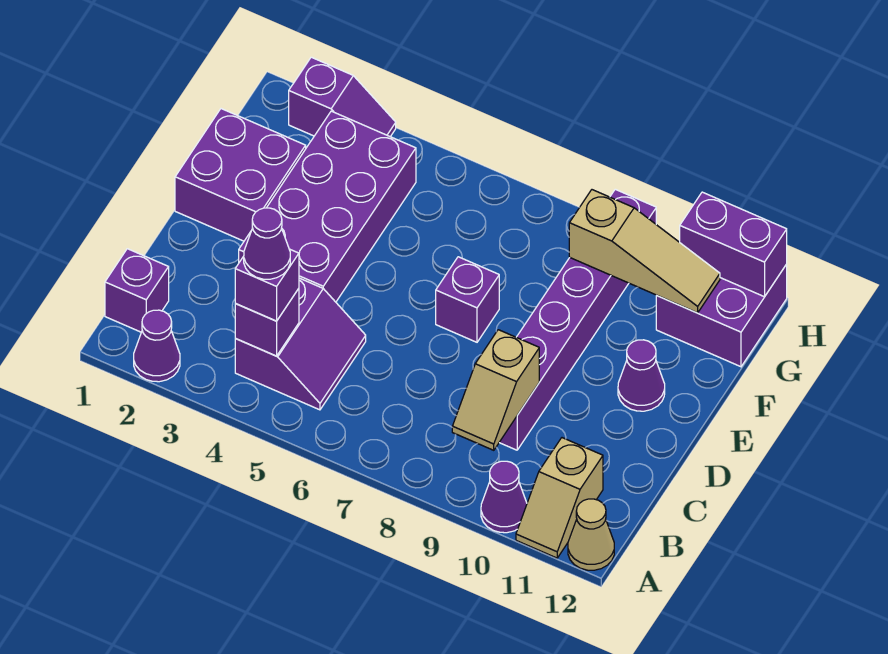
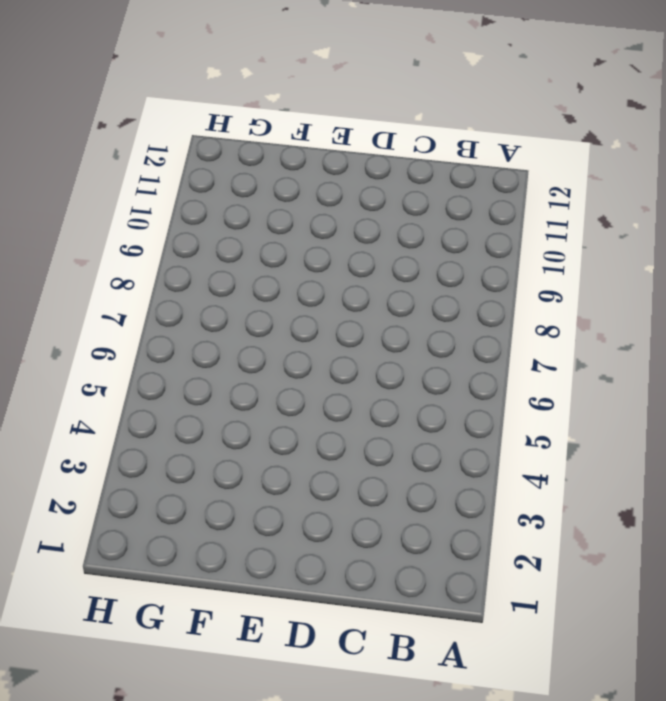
none -> purple cone A2 level 1
none -> purple cone A10 level 1
none -> tan slope A11:B11 level 1 top B

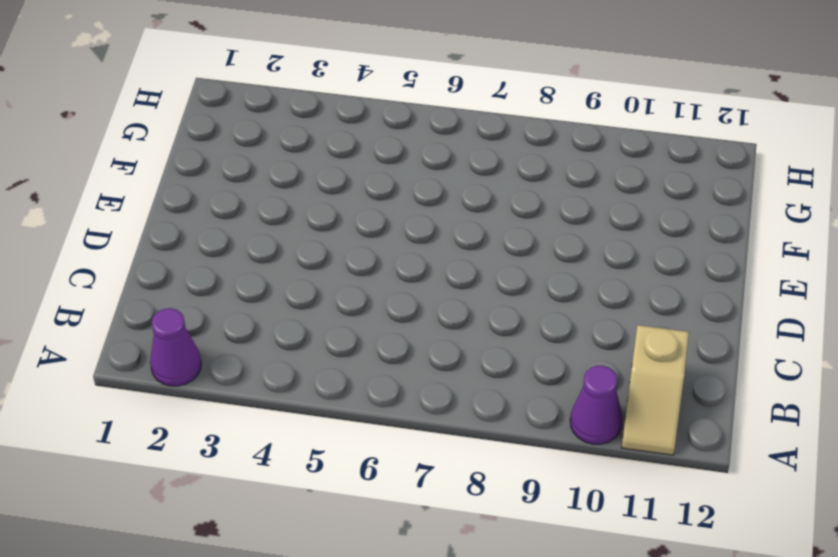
none -> tan cone A12 level 1
none -> purple brick B1 level 1
none -> purple slope B4:C5 level 1 top 4

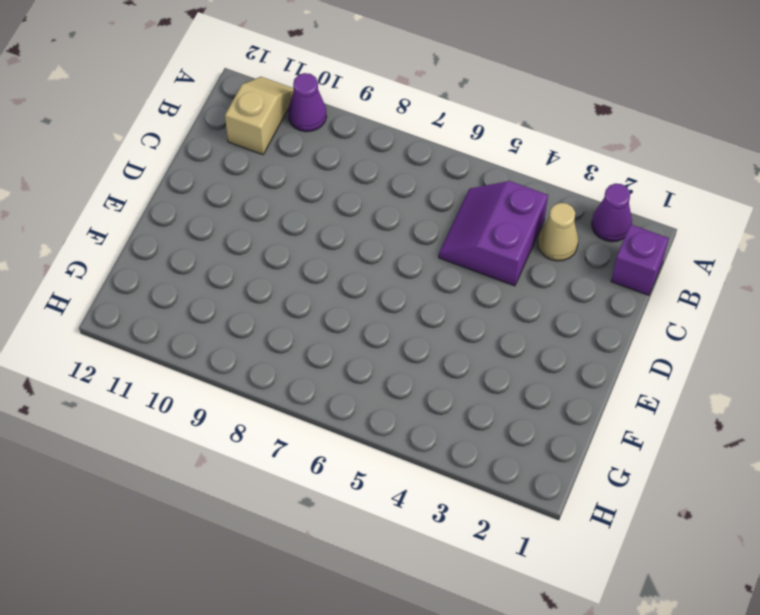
tan cone B3 level 1 -> tan cone A12 level 1
none -> purple brick C9:H9 level 1
none -> purple brick D3:G4 level 1
none -> purple brick E1:F2 level 1

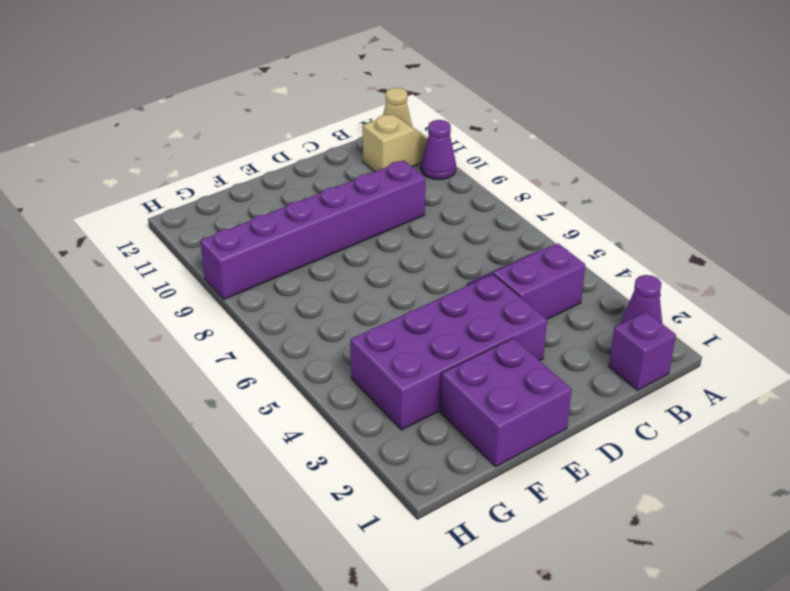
none -> purple brick E7 level 1
none -> purple cone E11 level 1
none -> purple brick G11:H12 level 1

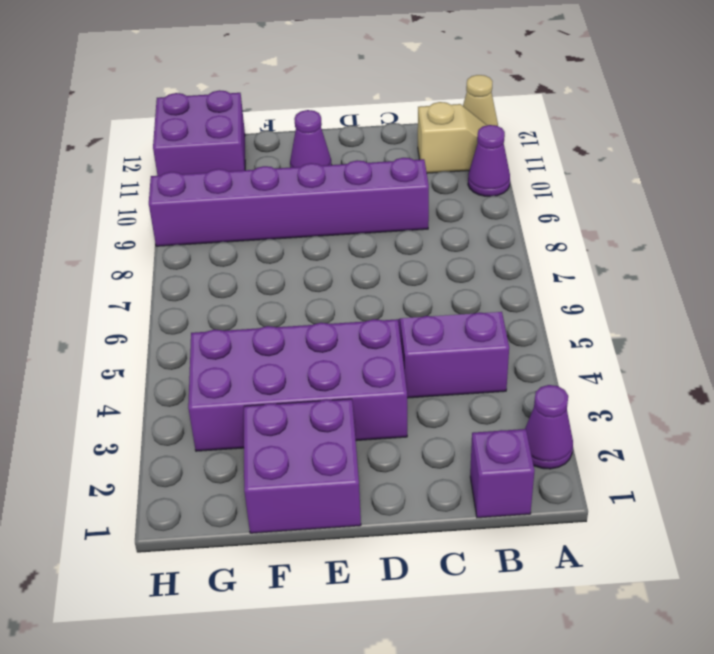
none -> purple brick E7 level 1
none -> purple slope H2:H3 level 1 top 2
none -> purple brick B4 level 2

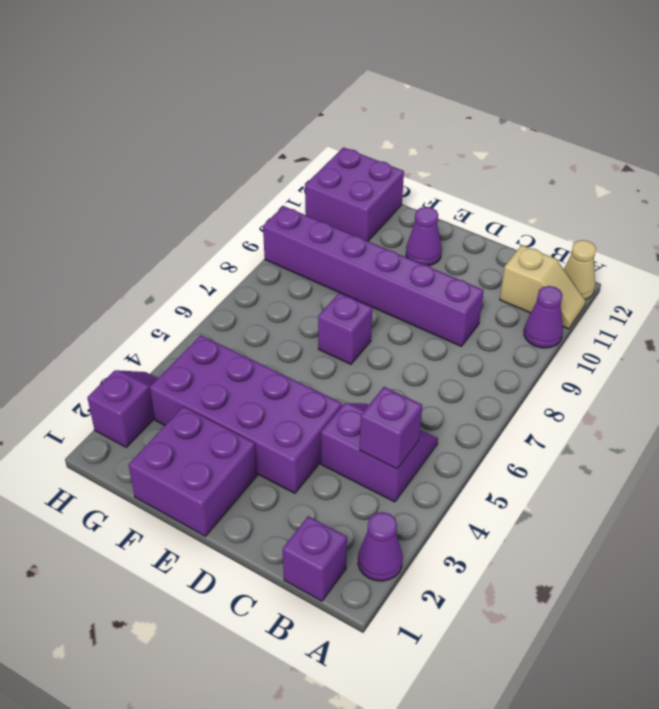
none -> tan slope B9:C9 level 2 top C
none -> tan slope G9:G11 level 2 top 9
none -> purple brick H11:H12 level 2

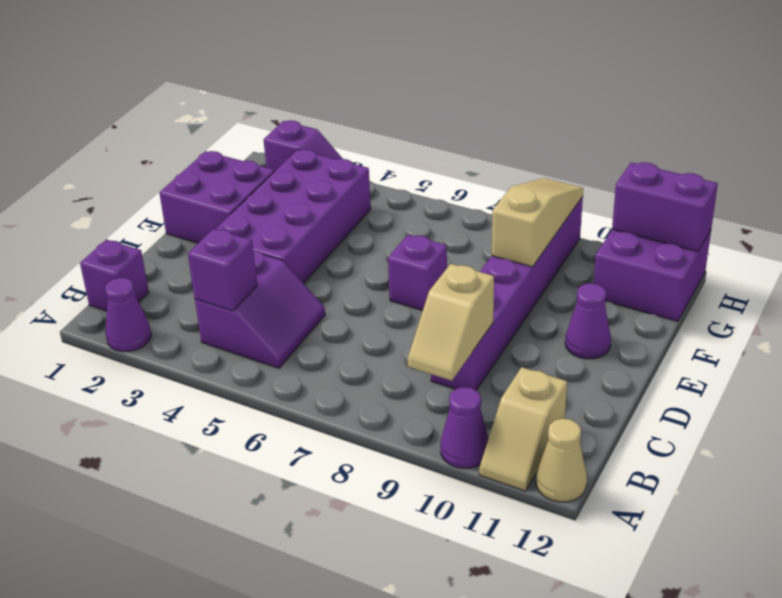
tan slope F9:H9 level 2 top F -> tan slope G9:G11 level 2 top 9
none -> purple brick B4 level 3
none -> purple cone B4 level 4

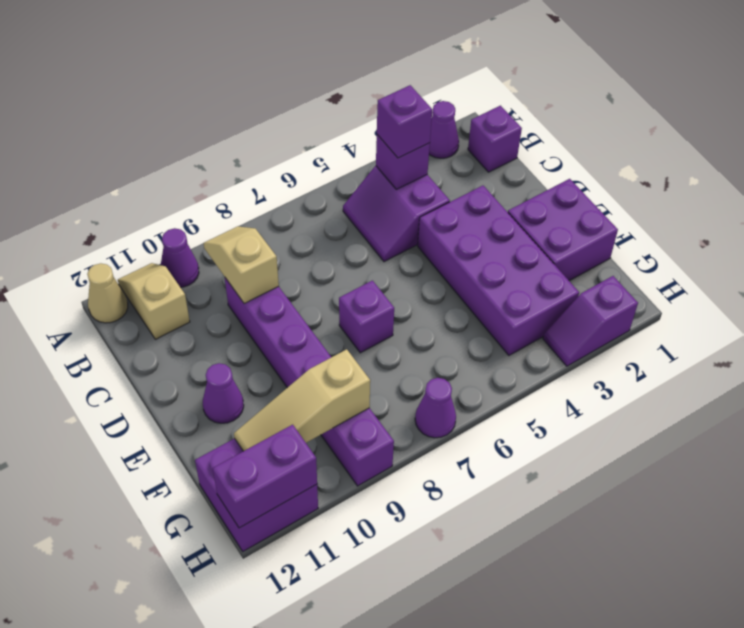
purple cone H7 level 1 -> purple cone B4 level 4

